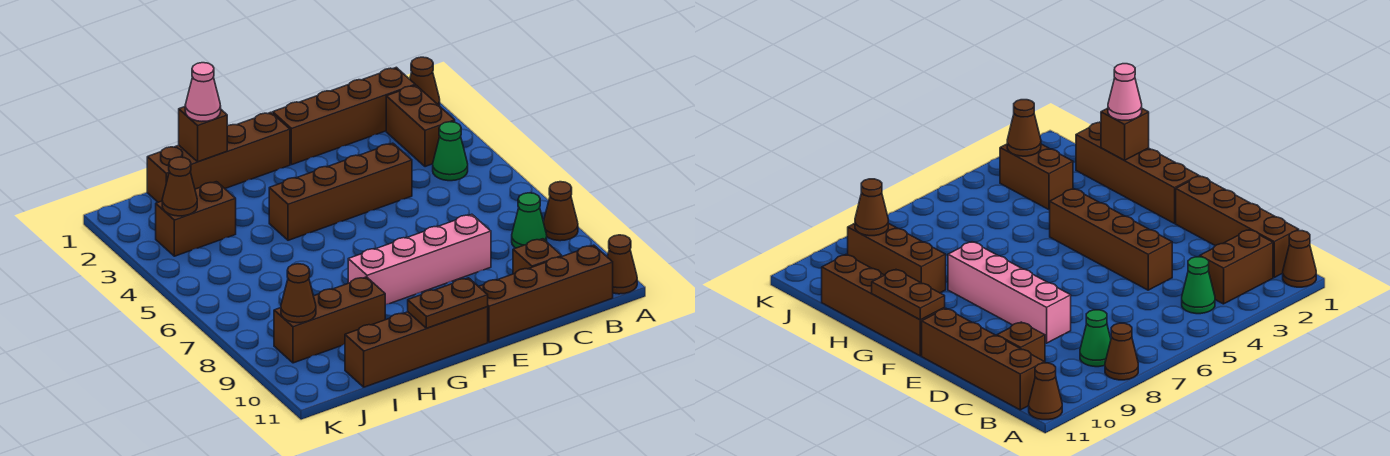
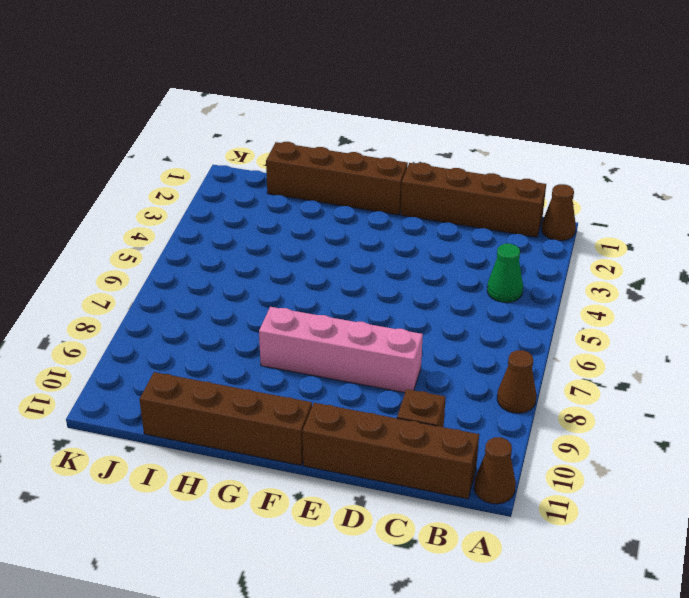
none -> brown brick B2:B3 level 1
none -> green cone B8 level 1
none -> brown brick D4:G4 level 1

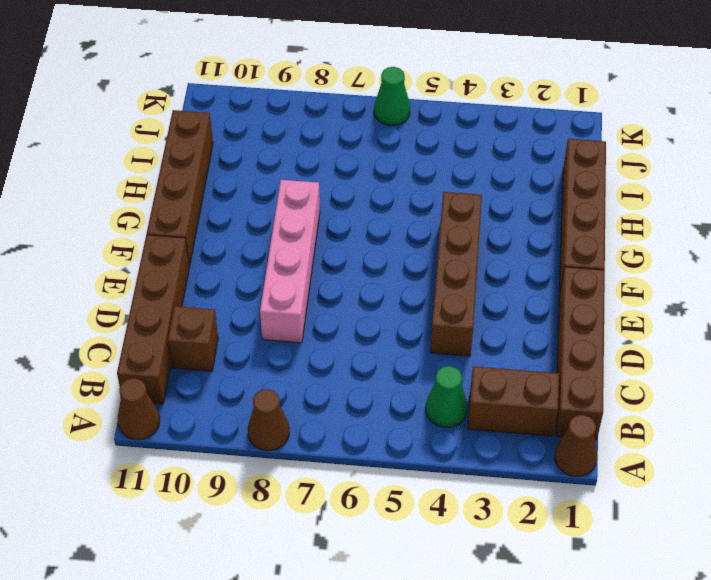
green cone K6 level 1 -> green cone B8 level 1
none -> brown brick H9:J9 level 1
none -> brown brick I3:J3 level 1
none -> brown plate F11:G11 level 2

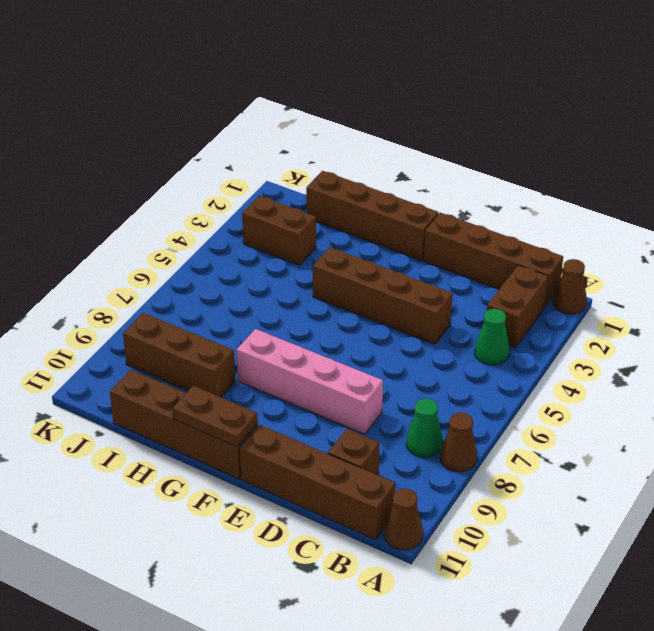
none -> brown brick H1 level 2
none -> brown cone J3 level 2
none -> brown cone J9 level 2

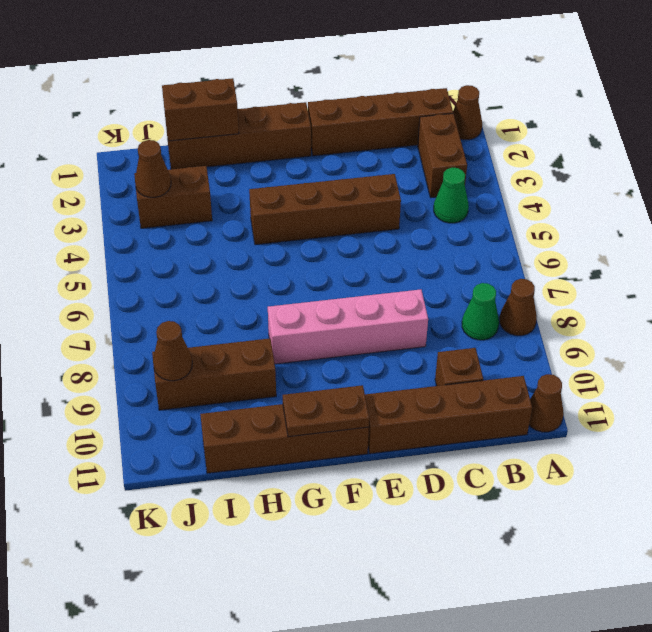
brown brick H1:I1 level 2 -> brown brick H1 level 2
none -> pink cone H1 level 3

